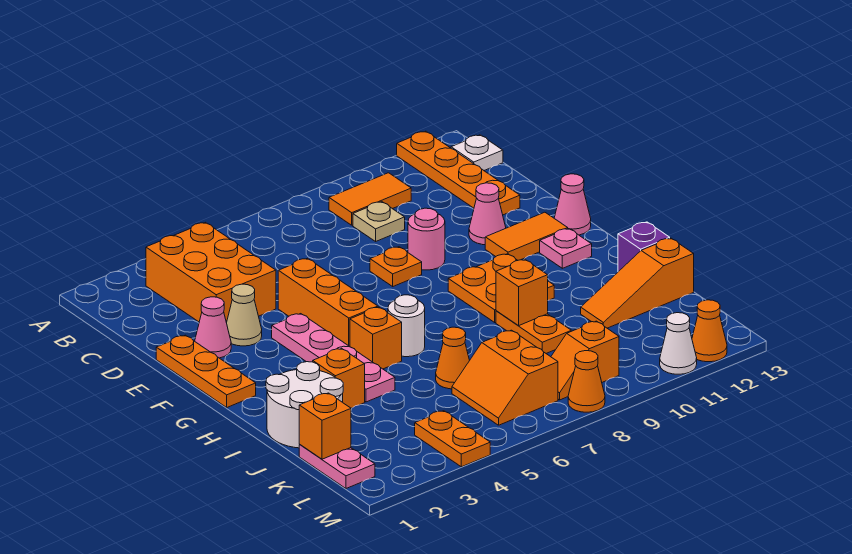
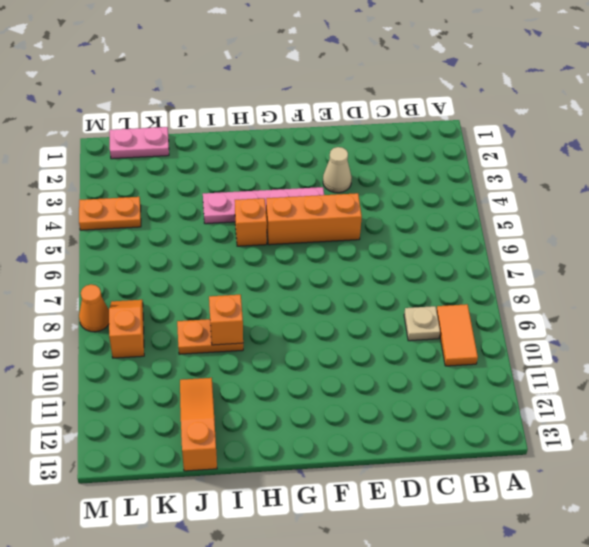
none -> orange plate A12:D12 level 1
none -> orange brick B3:D4 level 1
none -> white plate B13 level 1
none -> orange plate E1:G1 level 1

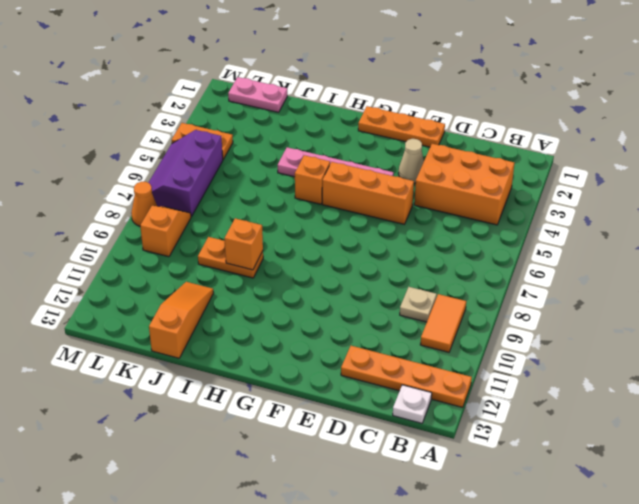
purple slope L5:M7 level 1 top L -> orange slope K6:L7 level 1 top 7
none -> pink cone E2 level 1
none -> orange plate E8 level 1
none -> pink round brick E9 level 1
none -> pink cone E11 level 1

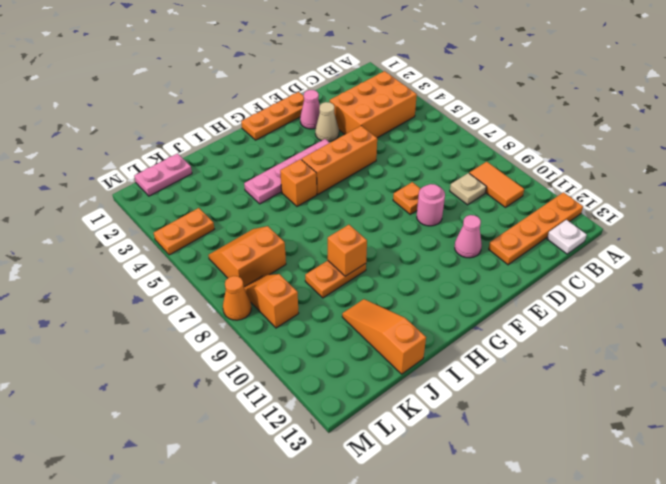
none -> orange tile F11:F12 level 1
none -> pink cone F13 level 1
none -> orange plate G9:H10 level 1
none -> pink plate G12 level 1

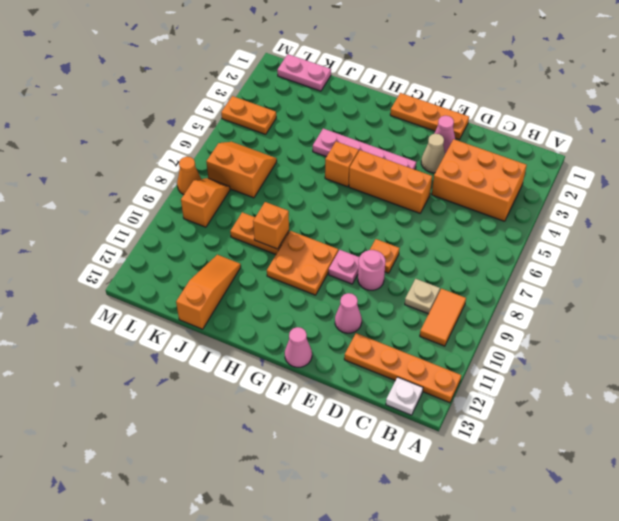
pink plate F9 level 1 -> pink plate G12 level 1
none -> orange tile F11:F12 level 1
none -> white round brick H6 level 1
none -> white round brick I1:J2 level 1
none -> orange brick I3 level 1

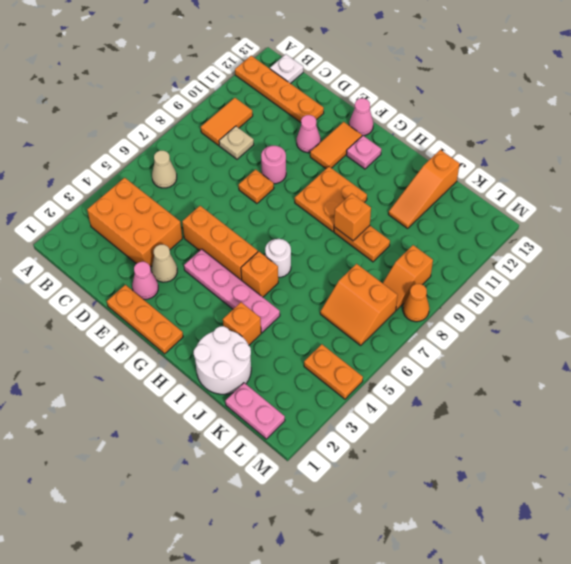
tan cone B6 level 1 -> none
none -> purple brick I13 level 1
none -> orange cone J6 level 1
none -> white cone M11 level 1
none -> orange cone M12 level 1

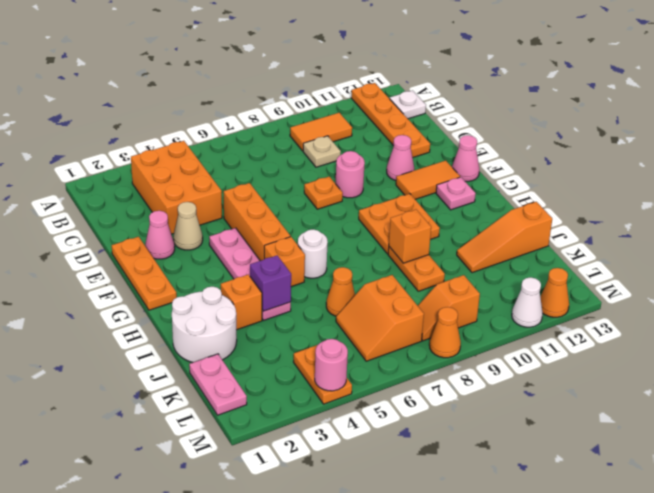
purple brick I4 level 2 -> purple brick I13 level 1
pink round brick M4 level 2 -> none
none -> orange brick K1 level 2

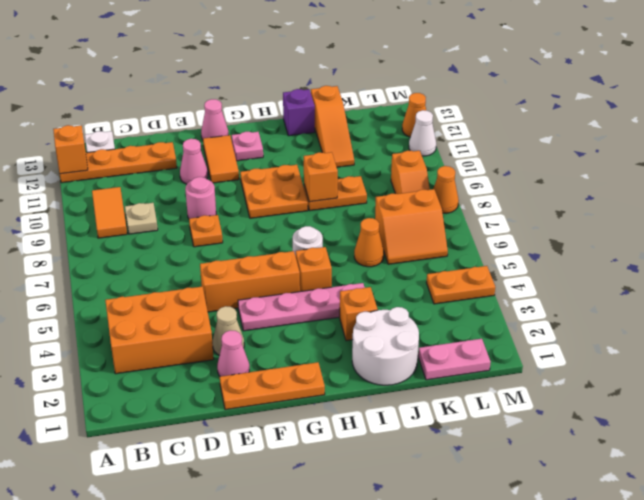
orange brick A12 level 2 -> orange brick K1 level 2

